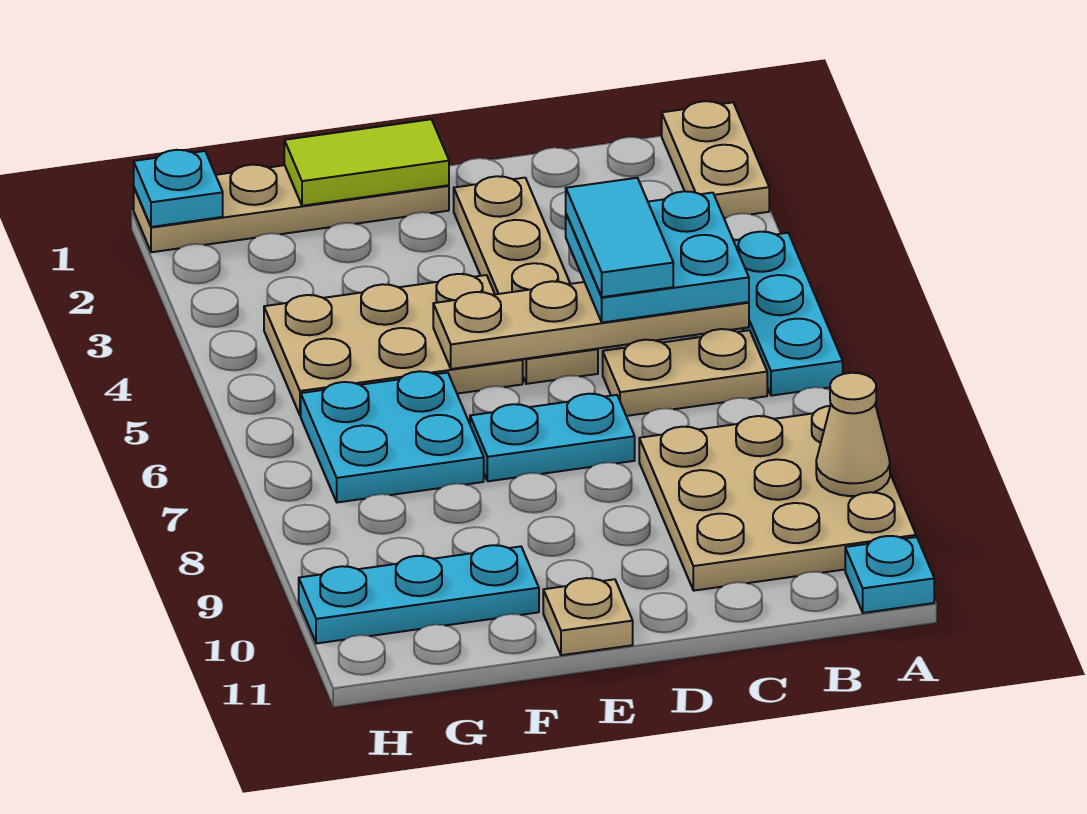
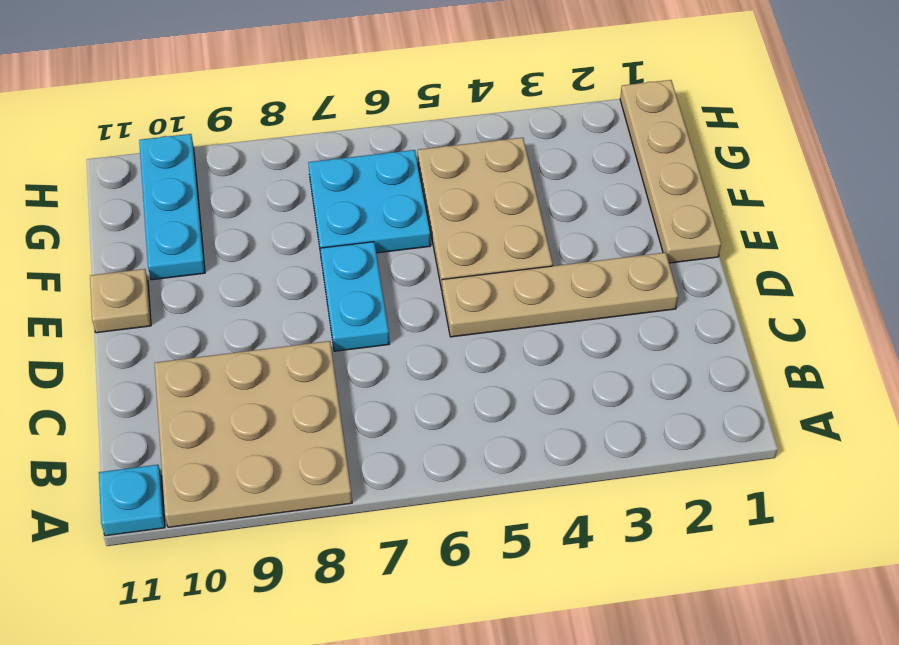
none -> tan plate A1:A2 level 1
none -> cyan plate A4:A6 level 1
none -> tan plate B6:C6 level 1

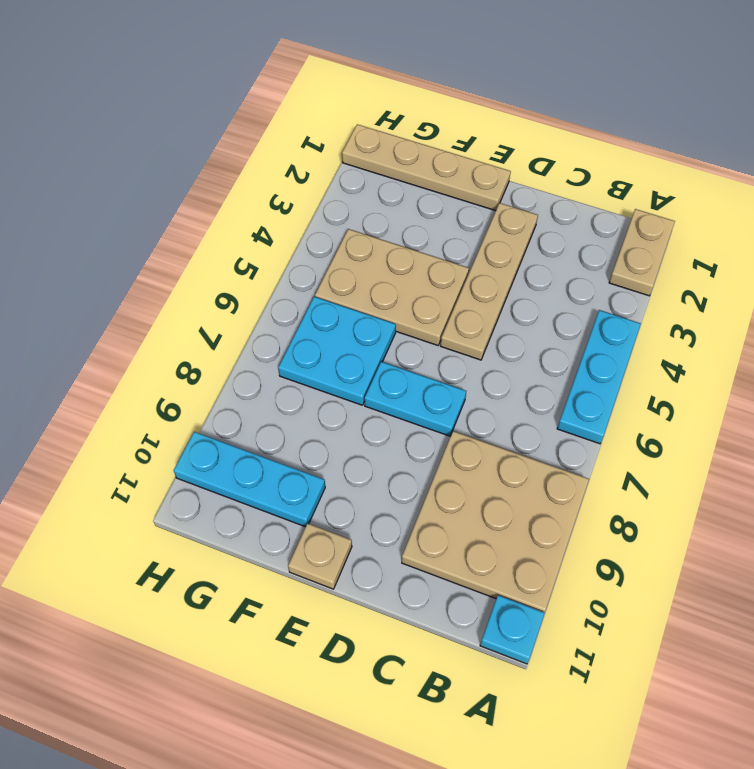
none -> tan plate B6:C6 level 1
none -> tan cone A9 level 2
none -> tan plate B5:E5 level 2

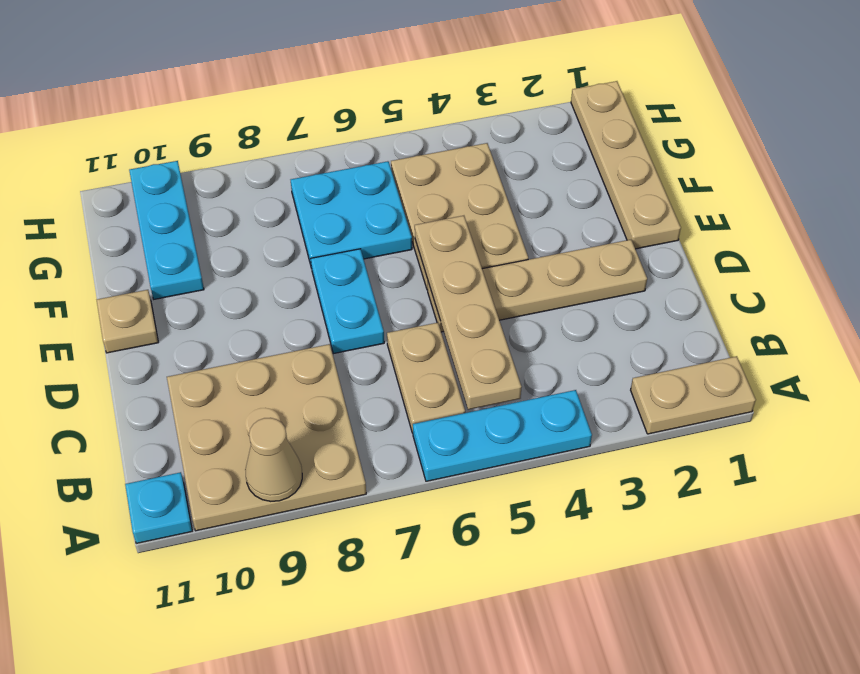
none -> lime tile E1:F1 level 2
none -> cyan plate H1 level 2
none -> cyan plate B4:C5 level 3

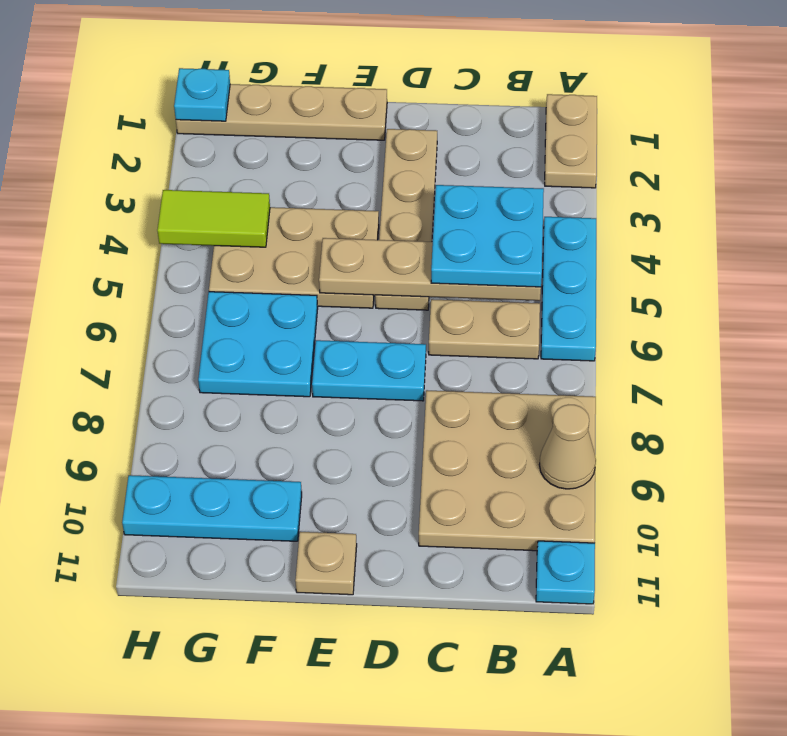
lime tile G4:H4 level 2 -> lime tile E1:F1 level 2
none -> cyan tile C4:C5 level 4

